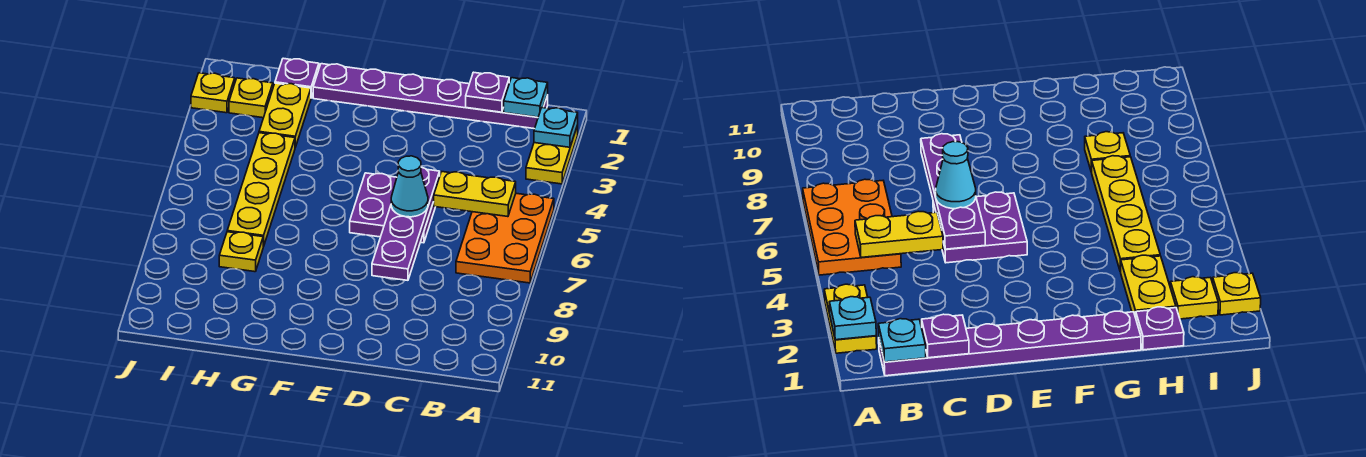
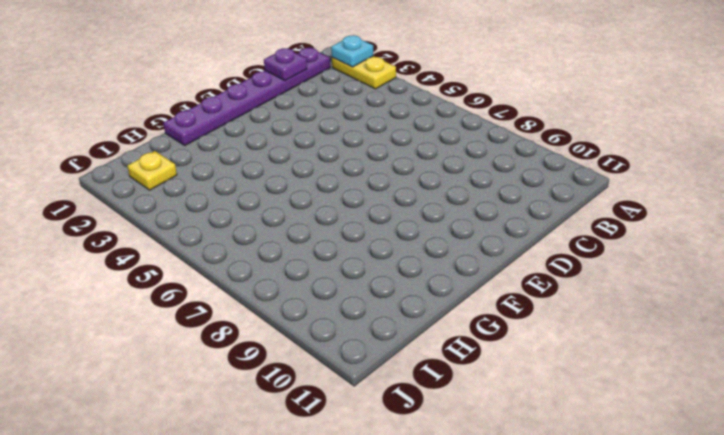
none -> orange plate A5:B7 level 1
none -> purple plate D5:E6 level 1
none -> purple plate H1 level 1

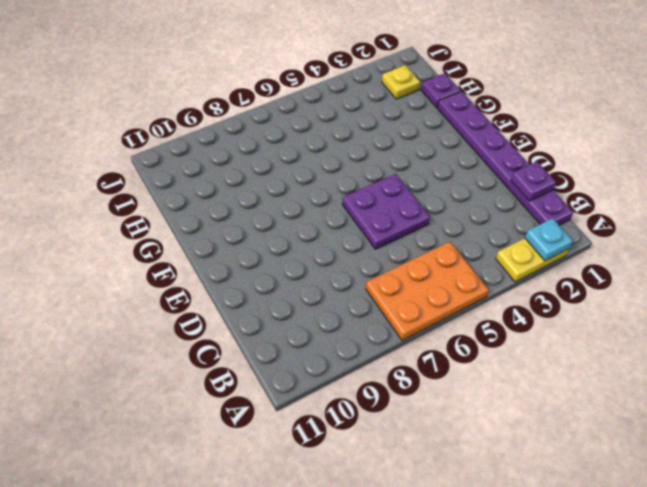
none -> yellow plate H2:H3 level 1
none -> yellow plate H4:H7 level 1
none -> yellow plate H8 level 1

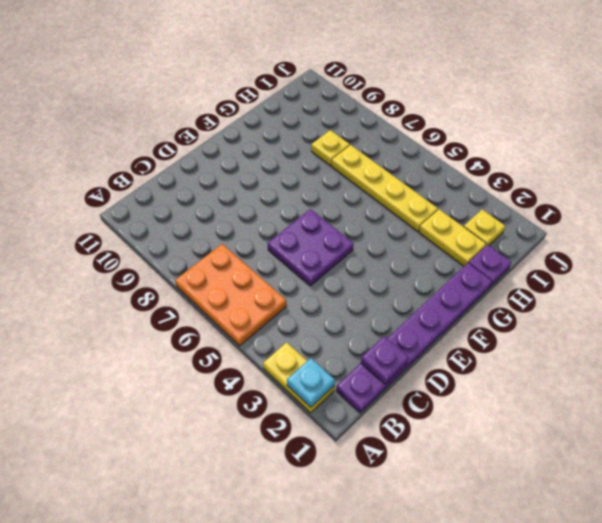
none -> yellow plate J2 level 1
none -> cyan plate B1 level 2
none -> yellow plate B5:C5 level 2

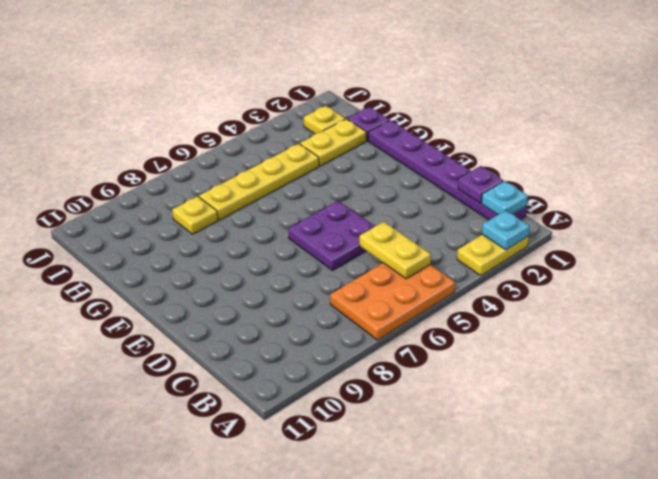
none -> yellow plate J2 level 1
none -> purple plate D5:D8 level 2
none -> cyan cone D6 level 3

